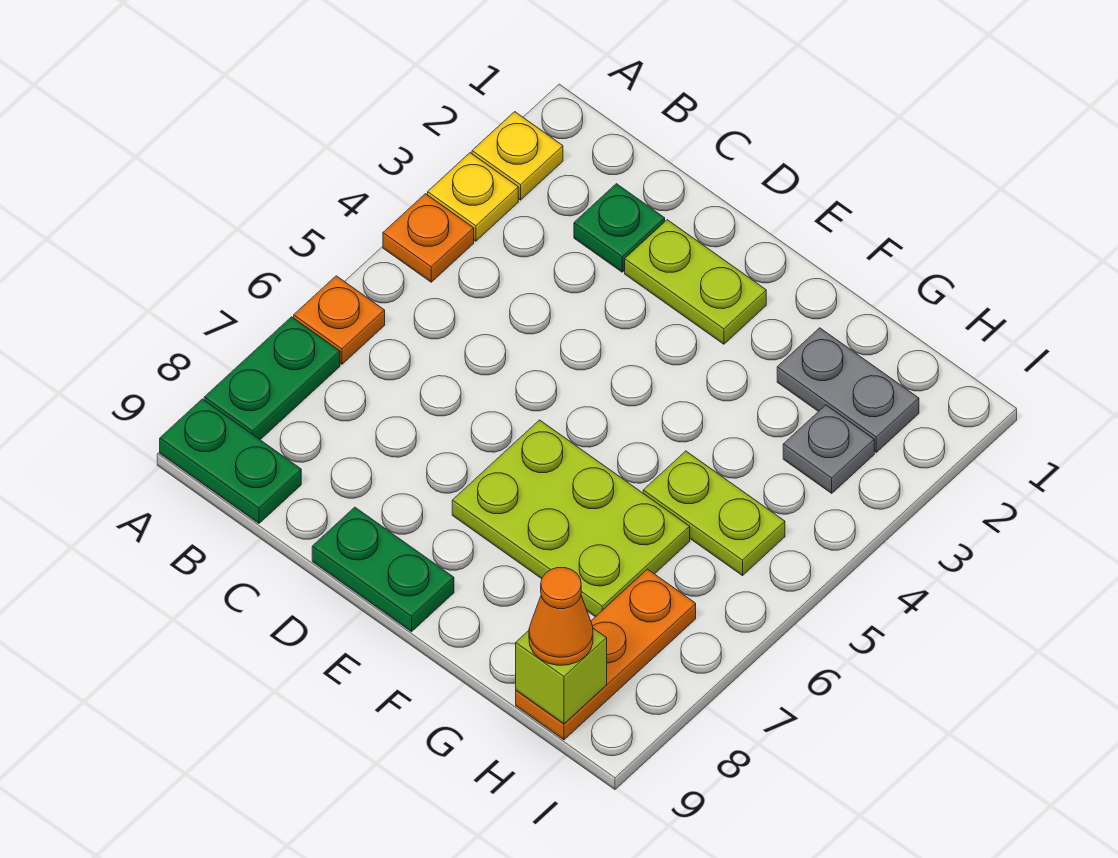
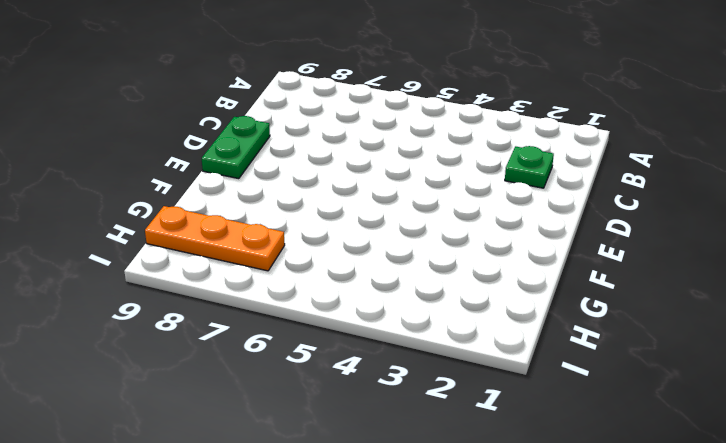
none -> yellow plate A2 level 1
none -> yellow plate A3 level 1
none -> orange plate A4 level 1

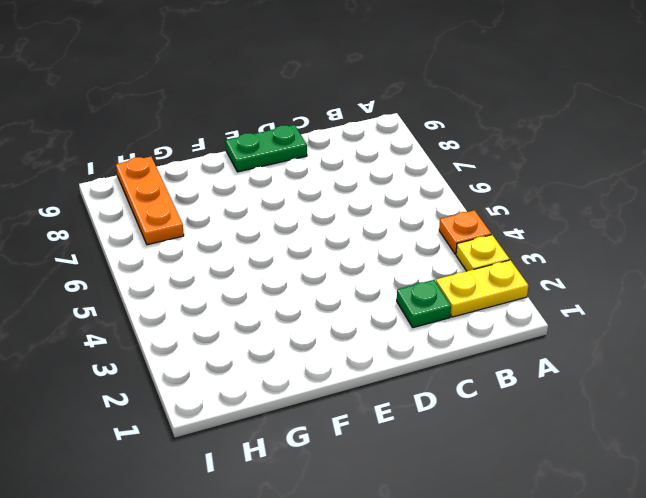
yellow plate A2:B2 level 1 -> yellow plate A2 level 1
none -> orange plate A6 level 1
none -> green plate A7:A8 level 1
none -> green plate A9:B9 level 1

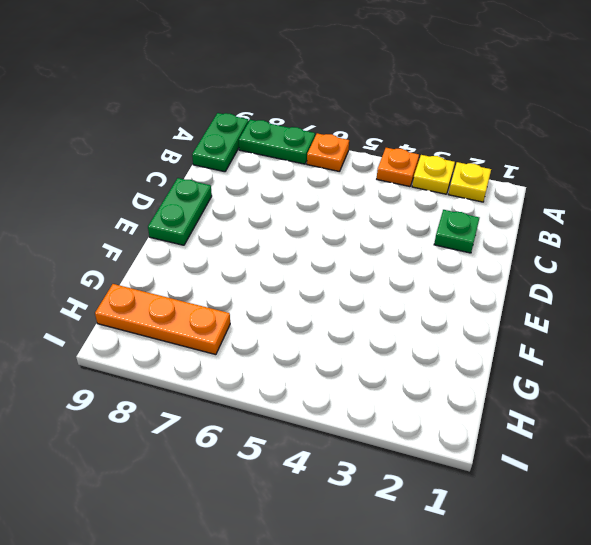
none -> lime plate D2:E2 level 1
none -> lime plate E6:G7 level 1
none -> grey plate G2:H2 level 1

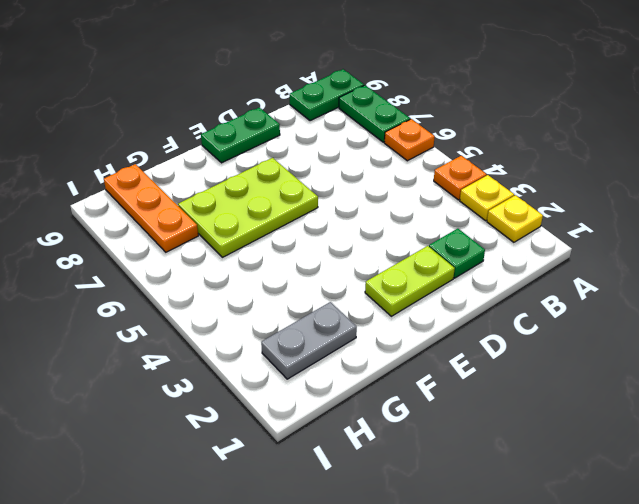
none -> lime plate G5:H5 level 1
none -> grey plate H3 level 1
none -> lime brick H9 level 2

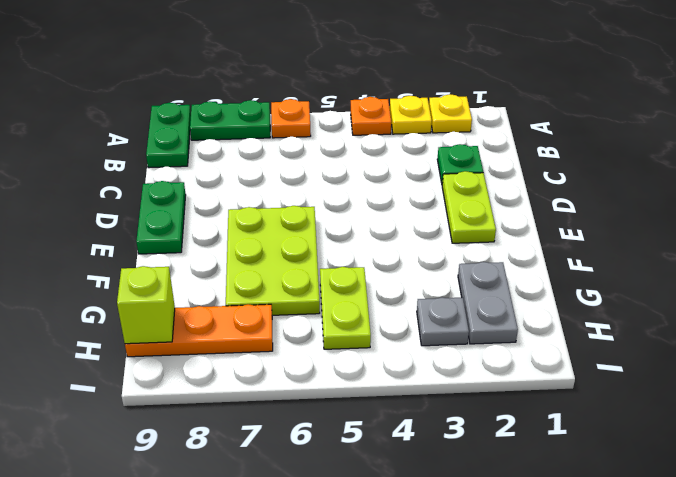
none -> orange cone H9 level 3

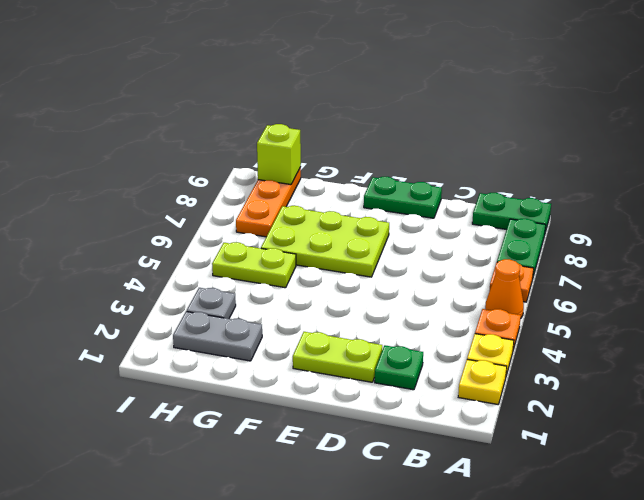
orange cone A5 level 1 -> orange cone H9 level 3

